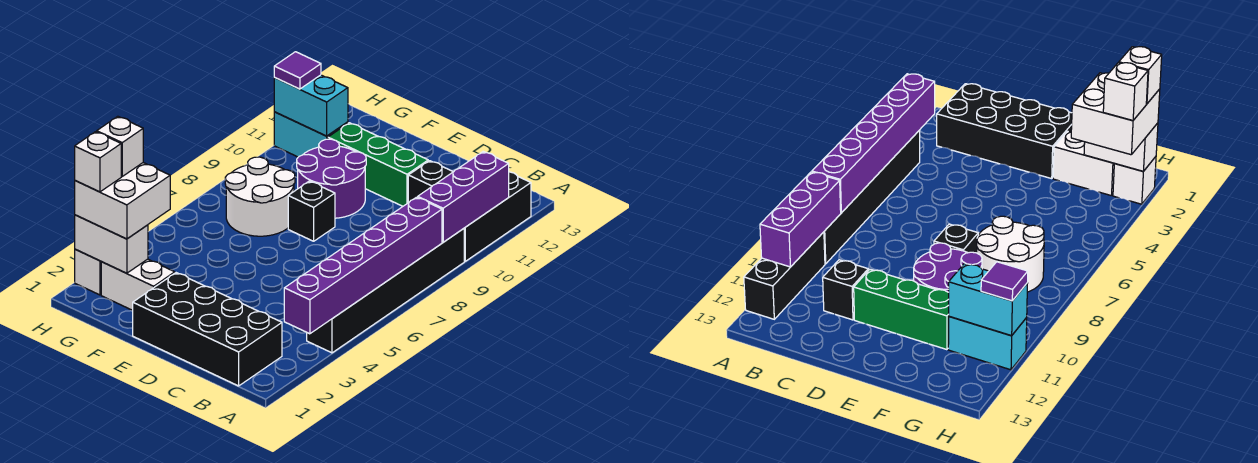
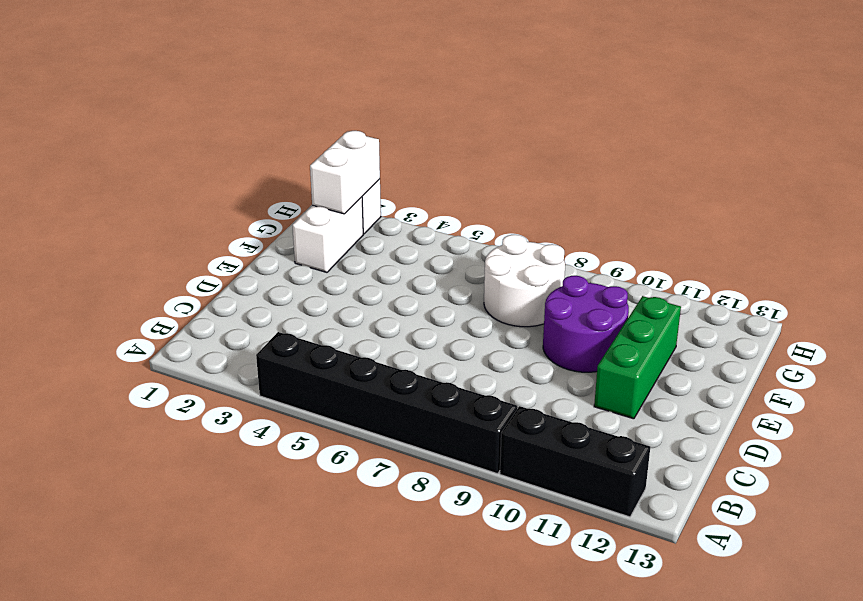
none -> black brick B1:E2 level 1
none -> black brick C11 level 1
none -> black brick E8 level 1

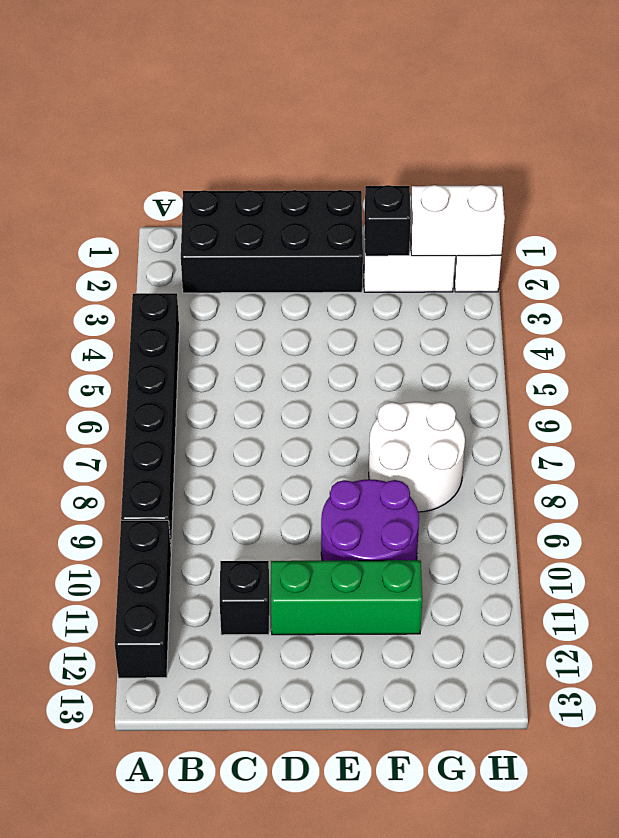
black brick F2 level 2 -> black brick E8 level 1
none -> cyan brick G11:H11 level 1
none -> purple brick A3:A8 level 2
none -> purple brick A9:A11 level 2

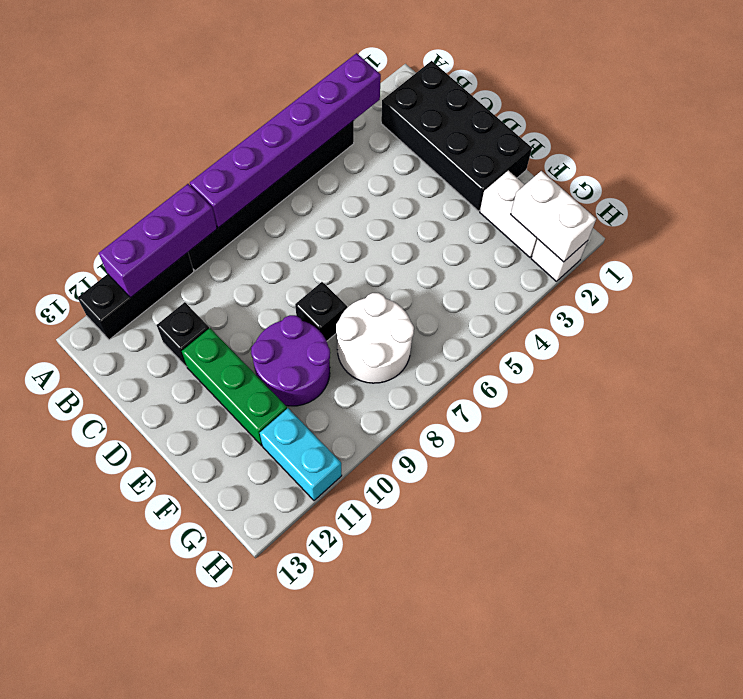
none -> cyan brick G11:H11 level 2
none -> white brick G2:H3 level 3
none -> purple tile H11 level 3

